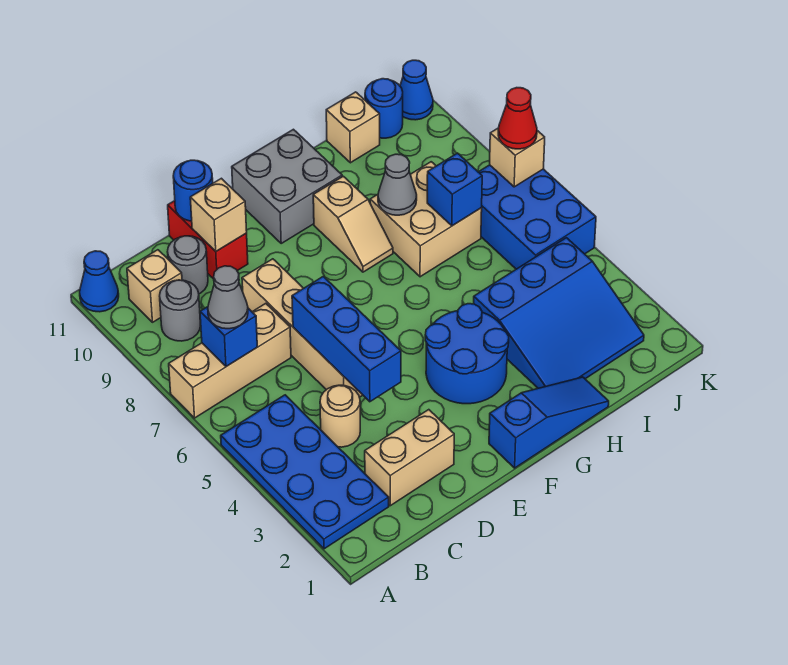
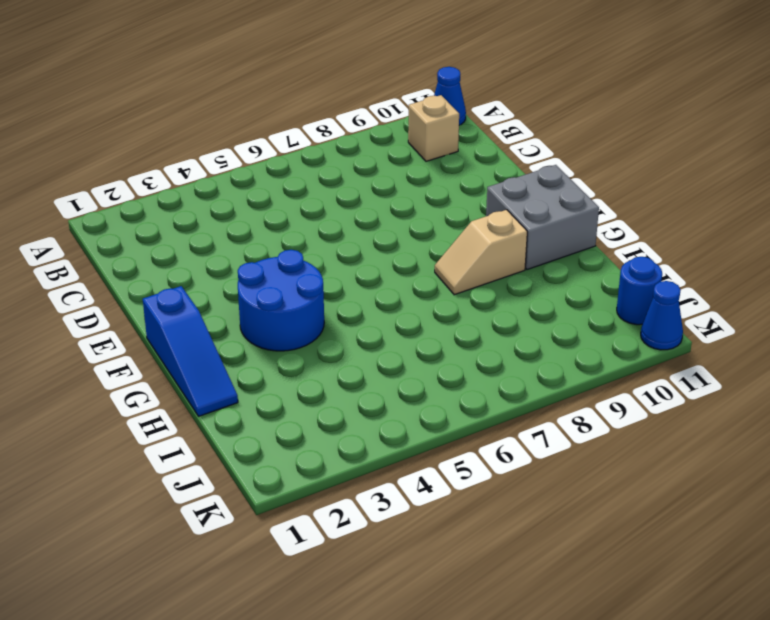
none -> blue plate A2:B5 level 1
none -> tan brick A7:C7 level 1
none -> grey round brick B9 level 1

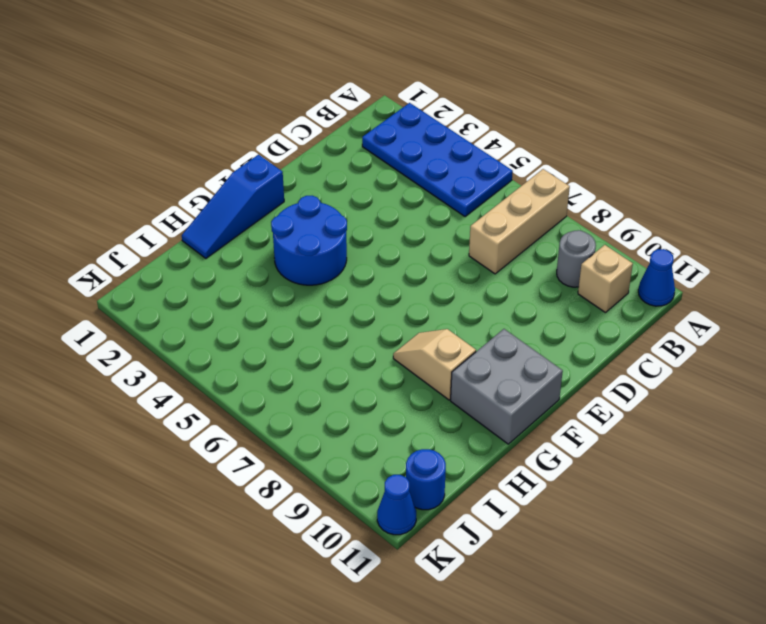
none -> tan brick C2:D2 level 1
none -> tan round brick C4 level 1
none -> grey round brick C10 level 1

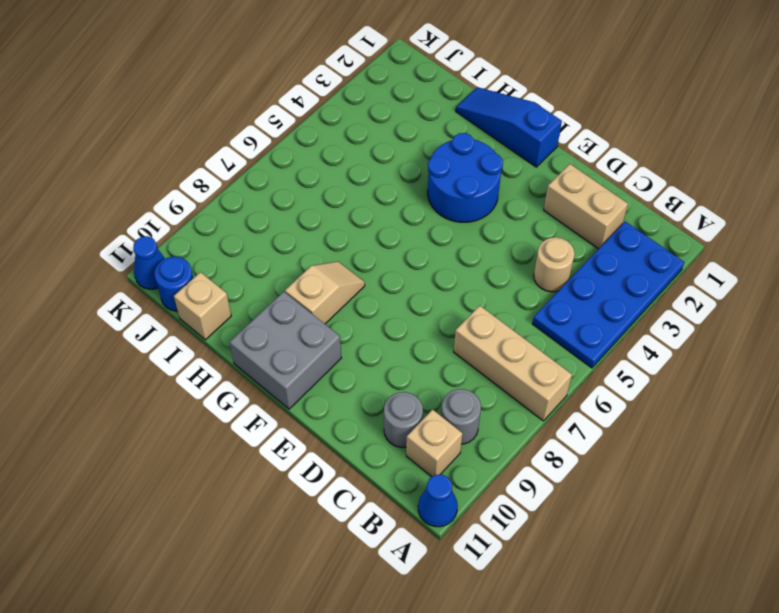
none -> tan brick D5:D8 level 1
none -> red brick D10:D11 level 1
none -> blue slope H2:J4 level 1 top 4

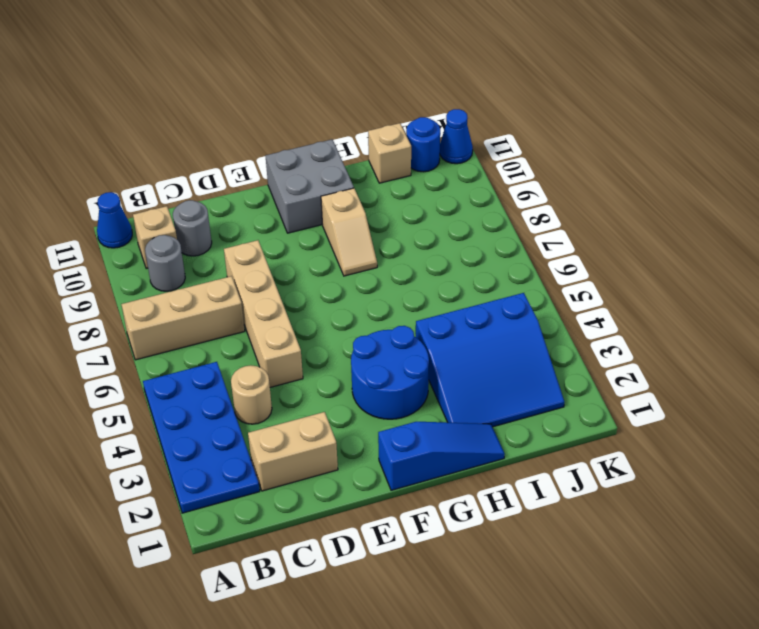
none -> red brick D10:D11 level 1
none -> tan brick H7:I8 level 1
none -> blue brick J5:K7 level 1

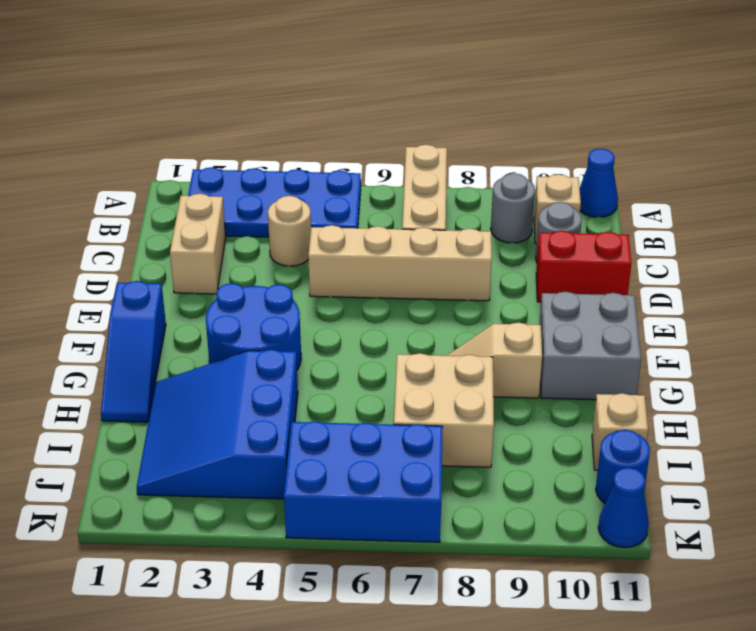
none -> blue brick B7 level 2
none -> blue brick D4:D6 level 2
none -> tan brick D10 level 2

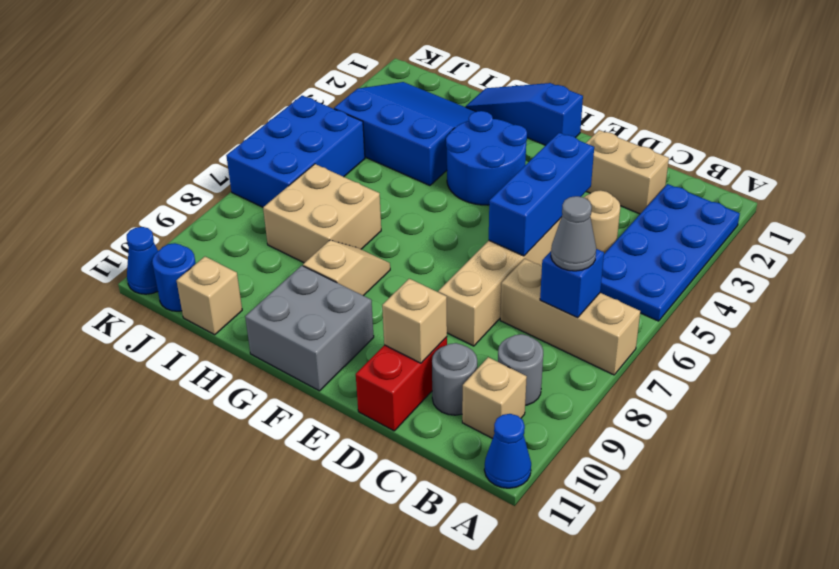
none -> blue round brick D11 level 2
none -> grey cone H8 level 2
none -> blue brick I7 level 2

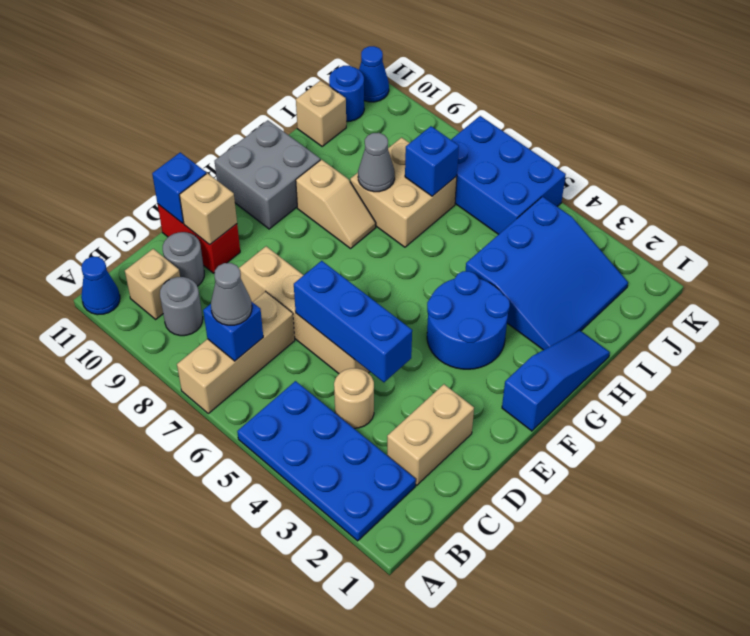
blue brick D11 level 2 -> blue round brick D11 level 2
none -> tan brick K7 level 2
none -> red cone K7 level 3

